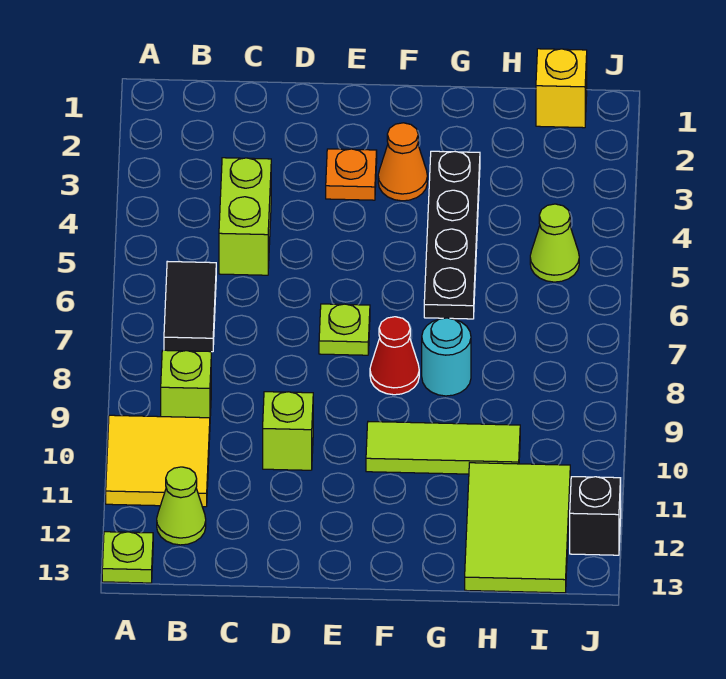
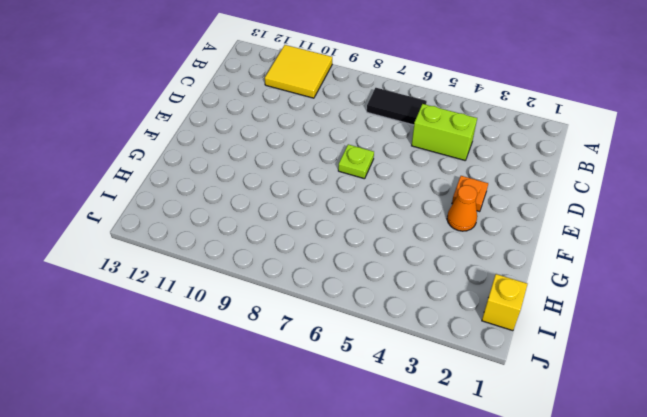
none -> lime plate A13 level 1
none -> lime brick B9 level 1
none -> lime cone B12 level 1

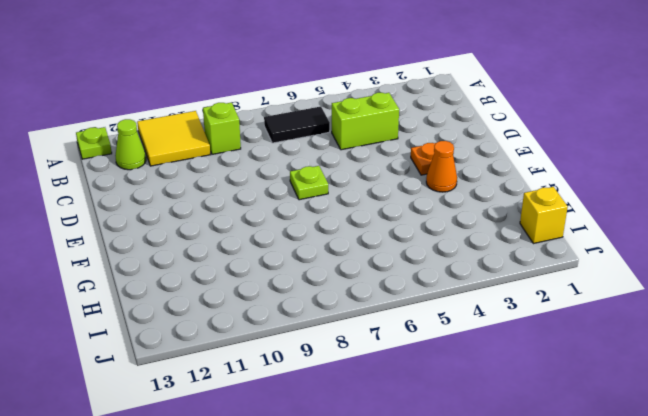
none -> lime brick D10 level 1
none -> red cone F8 level 1
none -> lime tile F10:H10 level 1

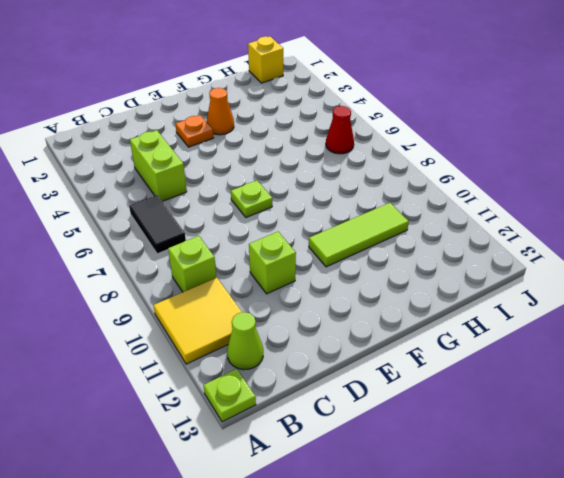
red cone I6 level 1 -> red cone F8 level 1
none -> black plate G3:G6 level 1
none -> cyan round brick G8 level 1
none -> lime tile H11:I13 level 1

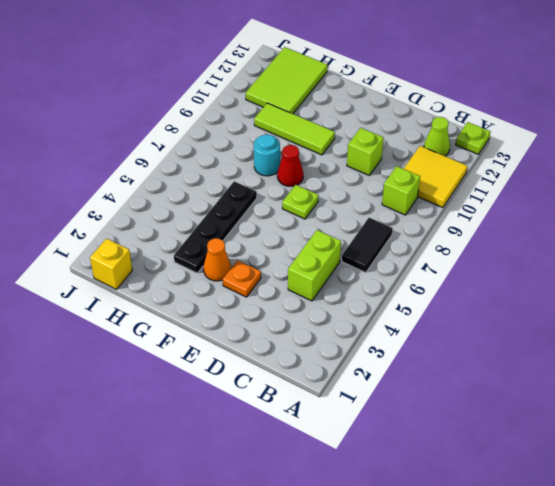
none -> lime cone I5 level 1
none -> black brick J12 level 1

